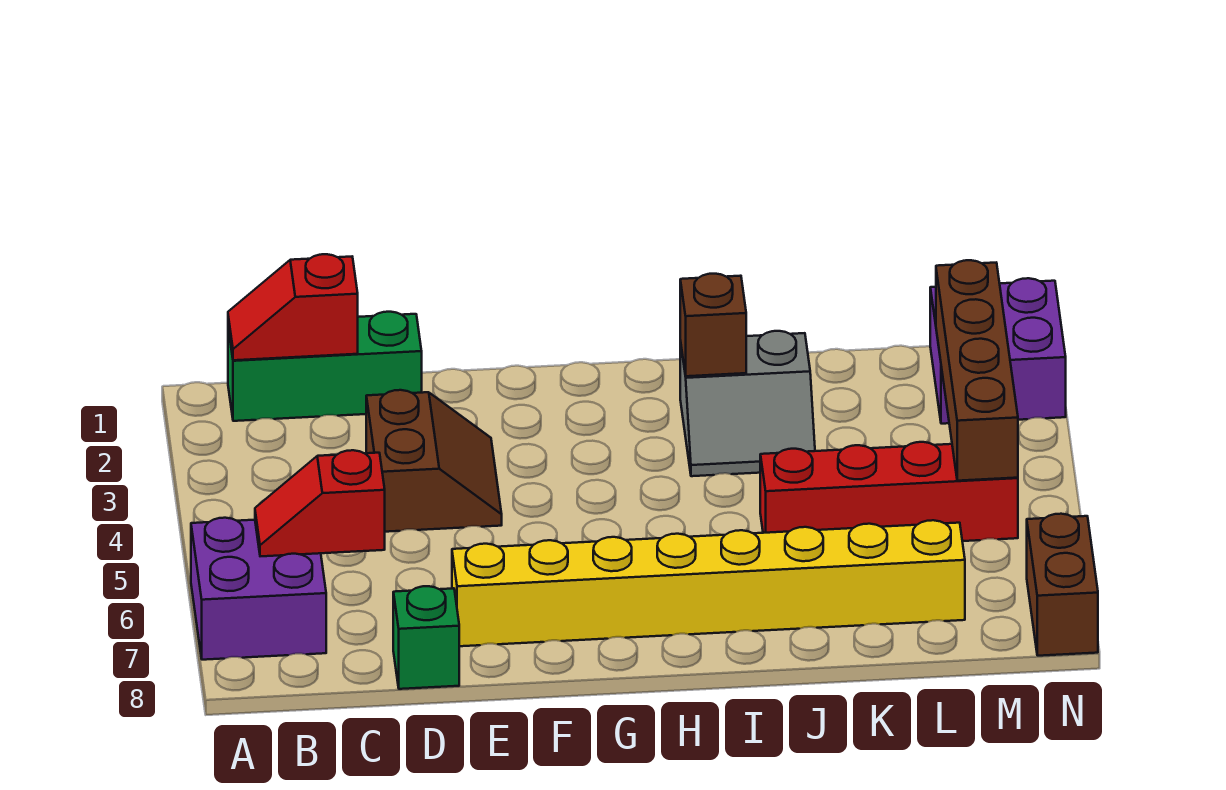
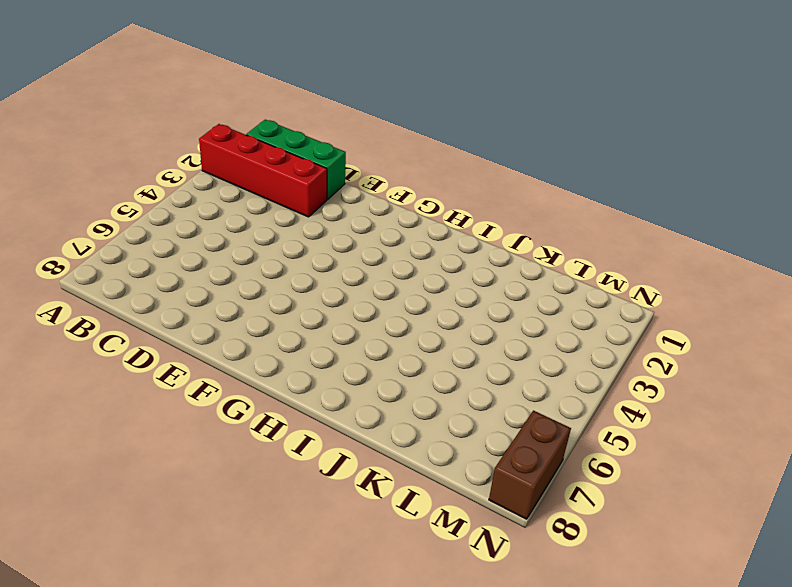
red brick A2:D2 level 1 -> red brick J5:M5 level 1
none -> purple brick A6:B7 level 1
none -> brown slope D3:E4 level 1 top D
none -> green brick D8 level 1

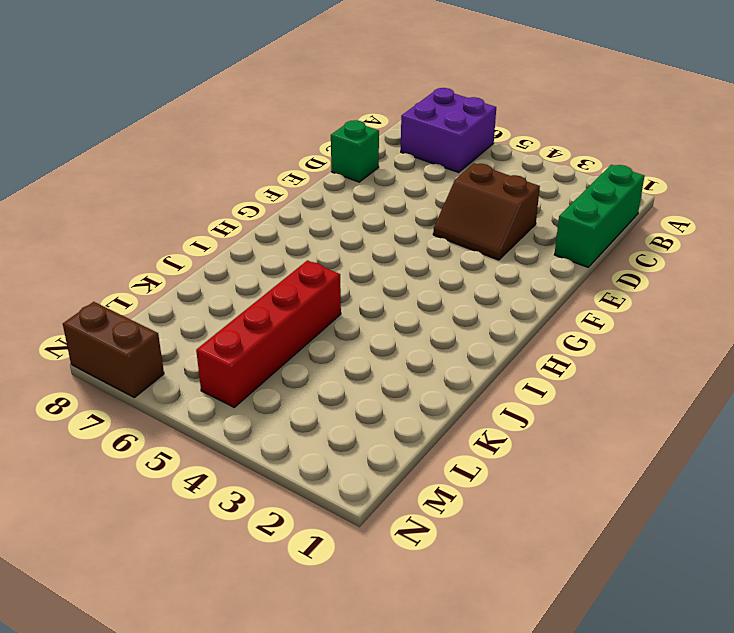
none -> yellow brick E7:L7 level 1
none -> grey slope I2:J3 level 1 top 2
none -> purple brick M1:N2 level 1

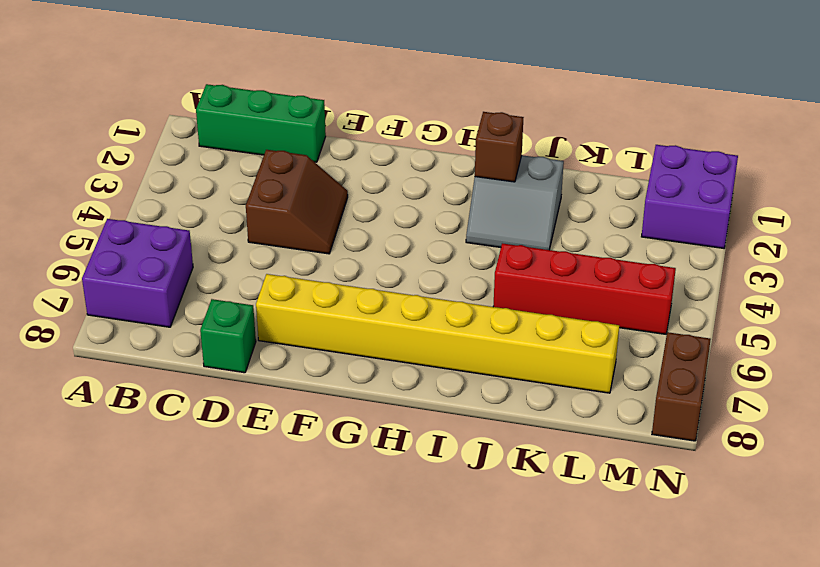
none -> red slope B1:C1 level 2 top C
none -> red slope B6:C6 level 2 top C
none -> brown brick M2:M5 level 2

